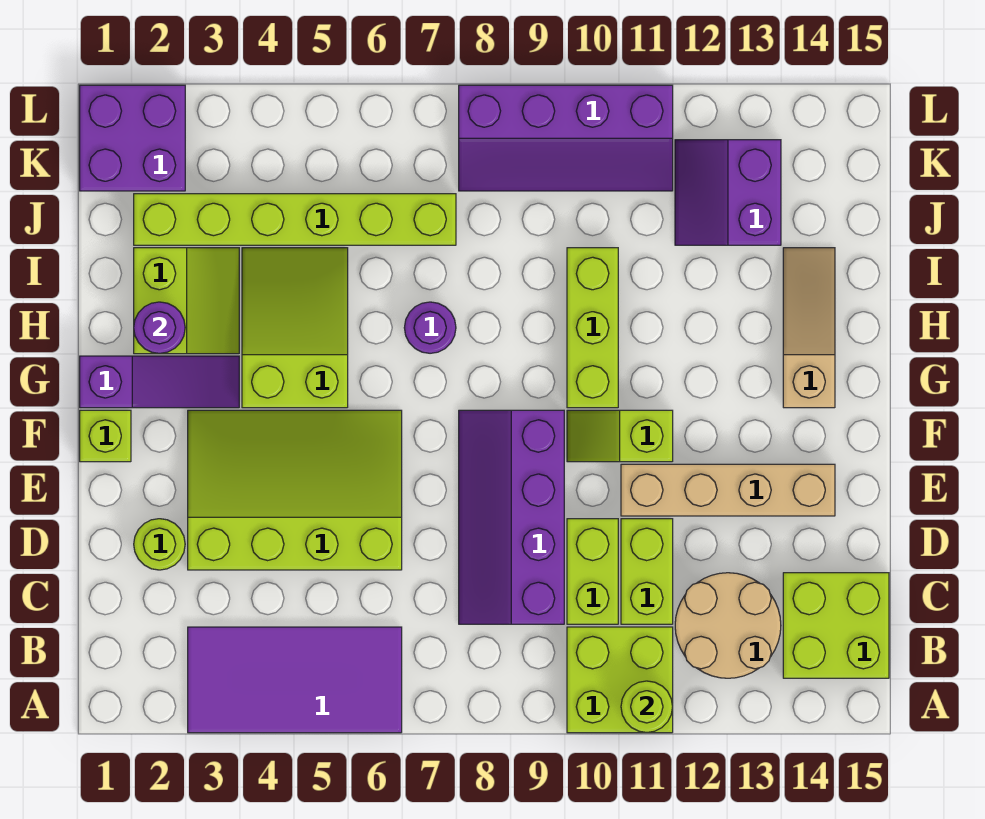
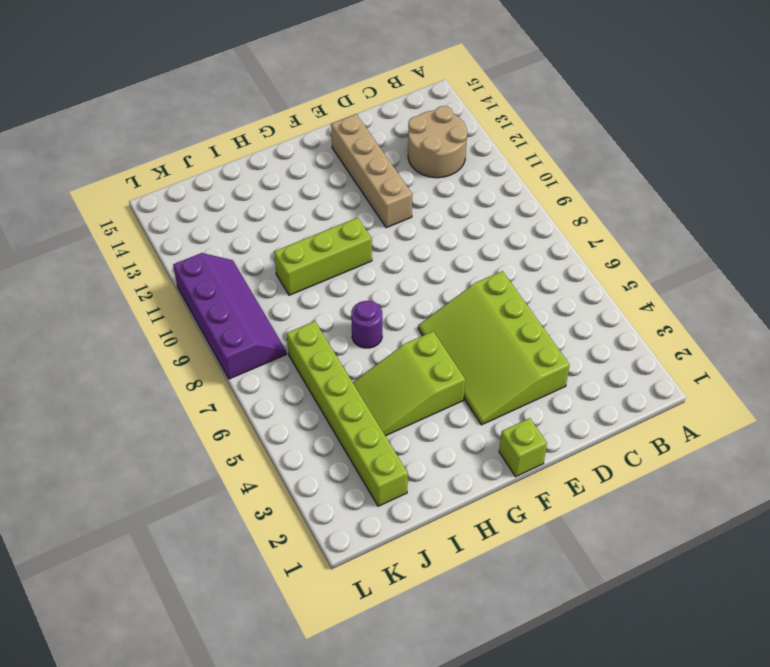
none -> purple tile A3:B6 level 1
none -> lime brick A10:B11 level 1
none -> lime brick B14:C15 level 1

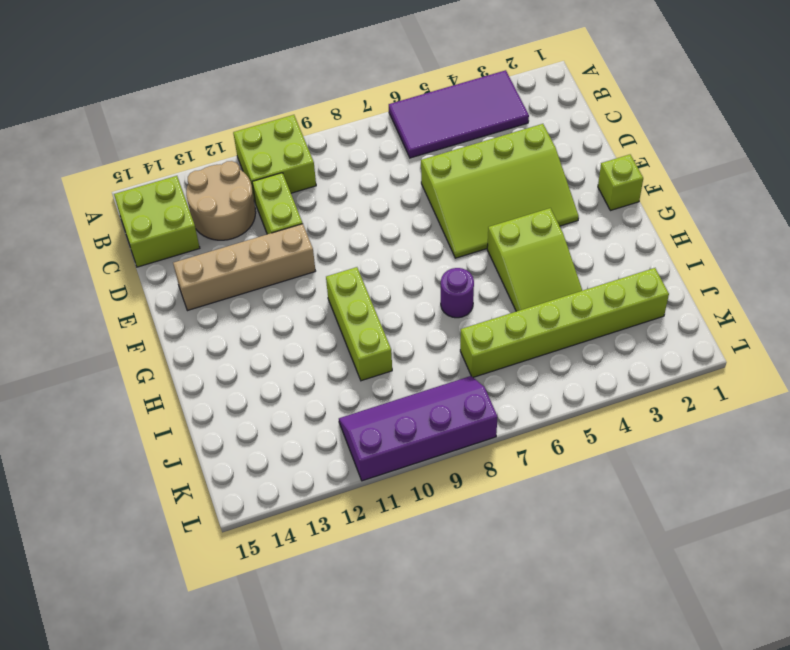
none -> purple slope C8:F9 level 1 top 9
none -> lime brick C10:D10 level 1
none -> lime round brick D2 level 1

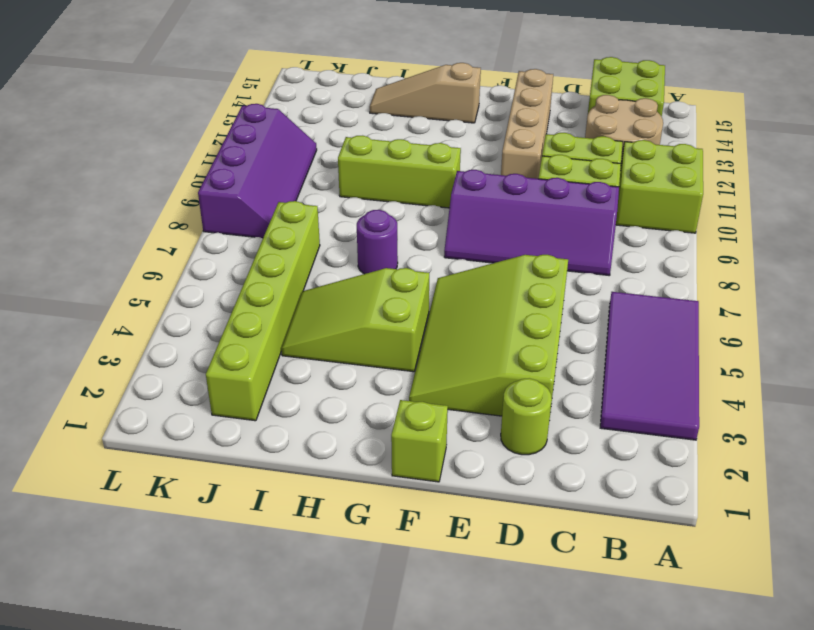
none -> lime slope F10:F11 level 1 top 11
none -> purple slope G1:G3 level 1 top 1
none -> lime slope H2:I3 level 1 top 2

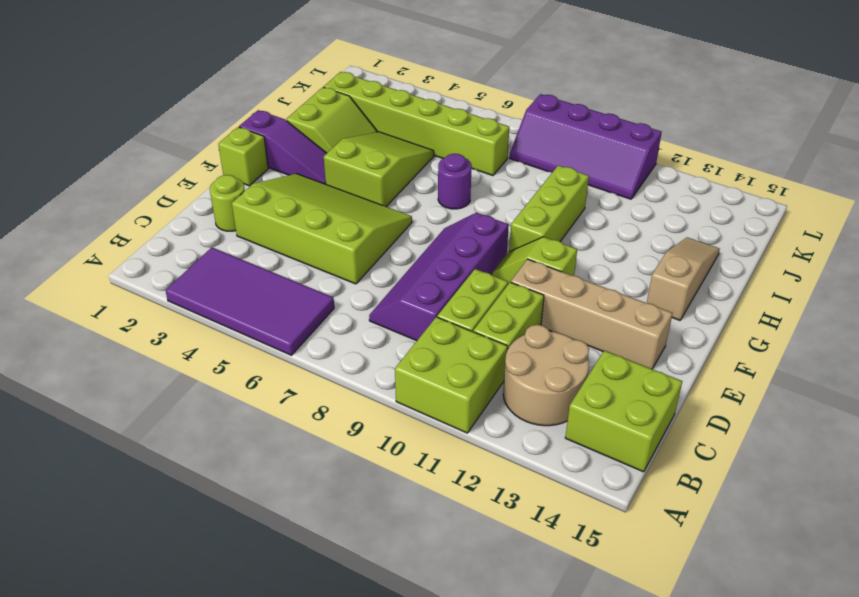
none -> purple slope J12:K13 level 1 top 13
none -> purple brick K1:L2 level 1
none -> lime round brick A11 level 2

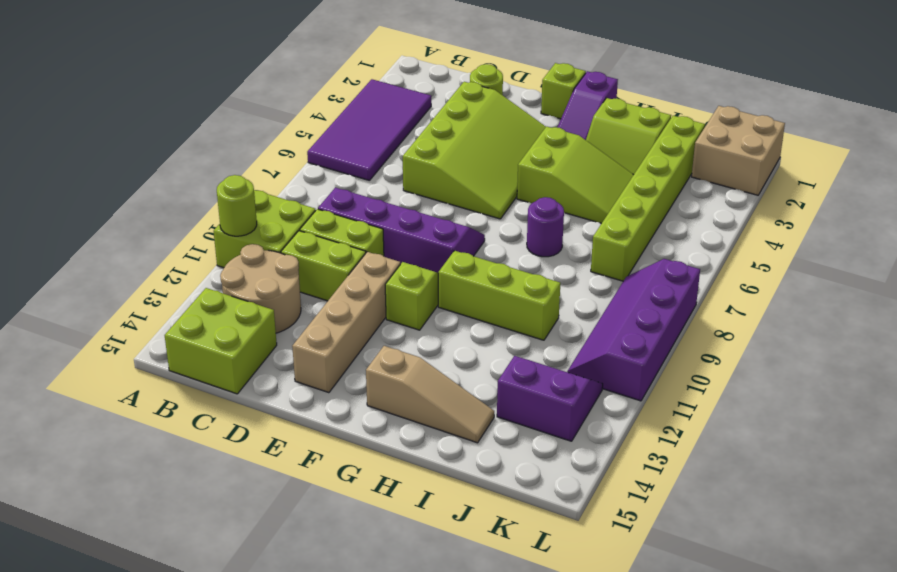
tan brick K1:L2 level 1 -> purple brick K1:L2 level 1
none -> purple round brick H2 level 2

